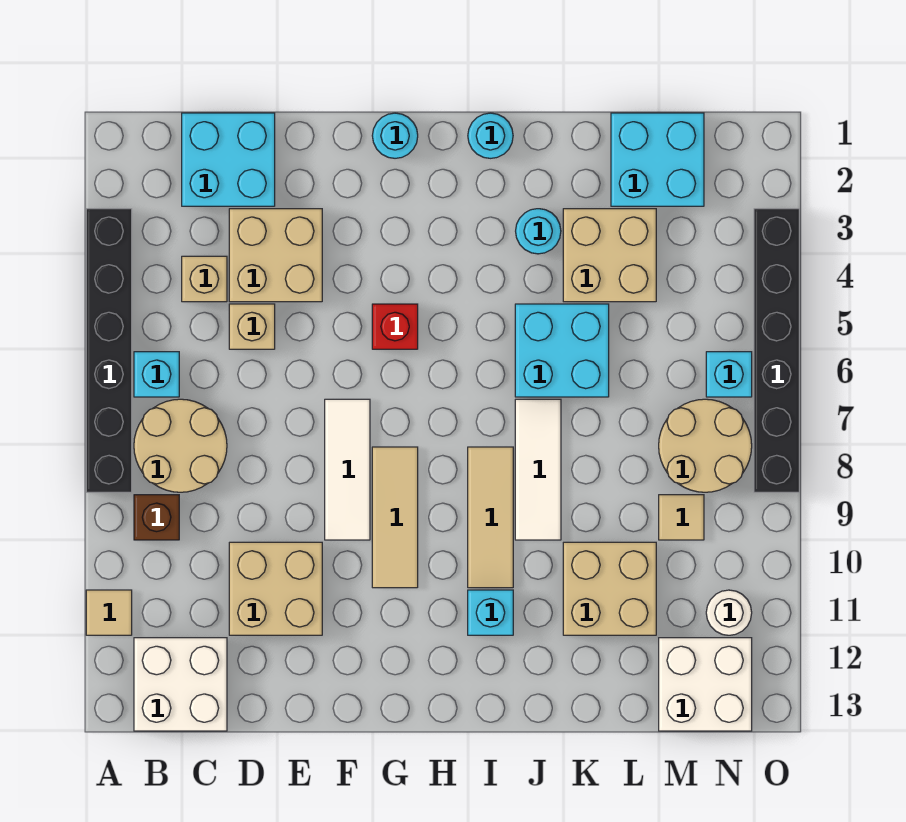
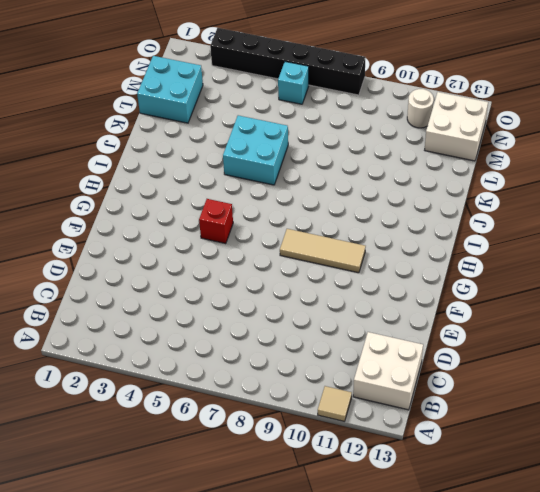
none -> black brick A3:A8 level 1
none -> cyan brick B6 level 1
none -> tan round brick B7:C8 level 1
none -> brown brick B9 level 1

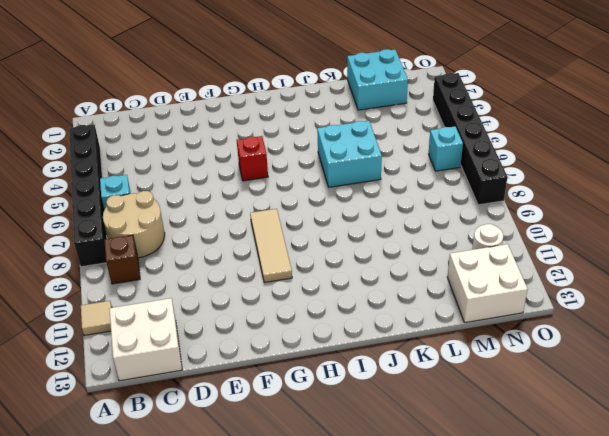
none -> cyan brick C1:D2 level 1
none -> tan brick C4 level 1
none -> tan brick D3:E4 level 1
none -> tan brick D5 level 1

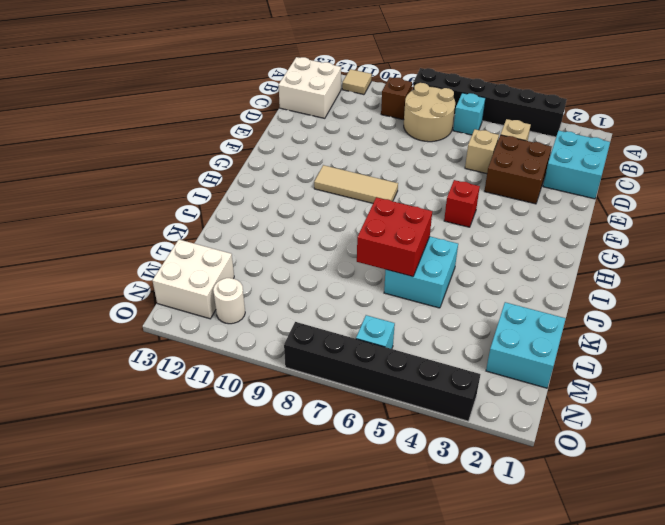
brown brick D3:E4 level 1 -> tan brick D3:E4 level 1
red brick J6:K7 level 2 -> none
none -> tan brick D10:E11 level 1
none -> white tile F7:F9 level 1
none -> cyan round brick G1 level 1
none -> cyan round brick I1 level 1

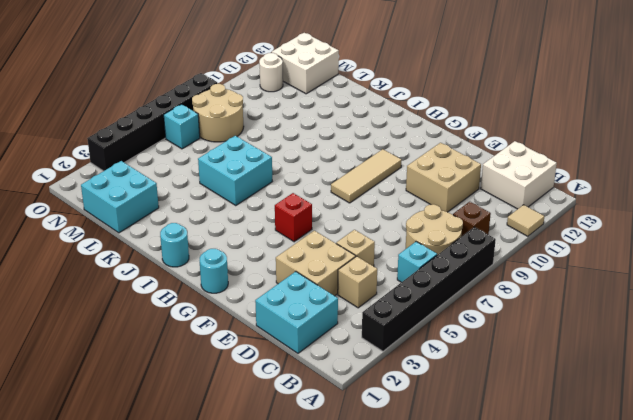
none -> white tile F7:F9 level 1
none -> tan tile I8:I10 level 1
none -> cyan brick I11 level 1
none -> cyan round brick J3 level 1

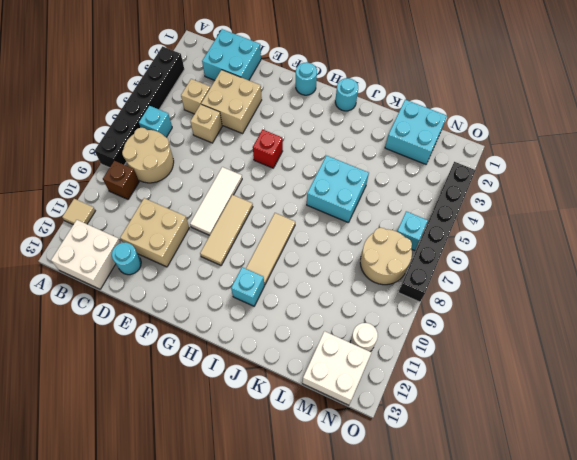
cyan round brick D12 level 1 -> cyan round brick J3 level 1
none -> white tile J7:J9 level 1
none -> tan brick K3:L4 level 1
none -> tan brick K10:L11 level 1
none -> tan tile M9 level 1

